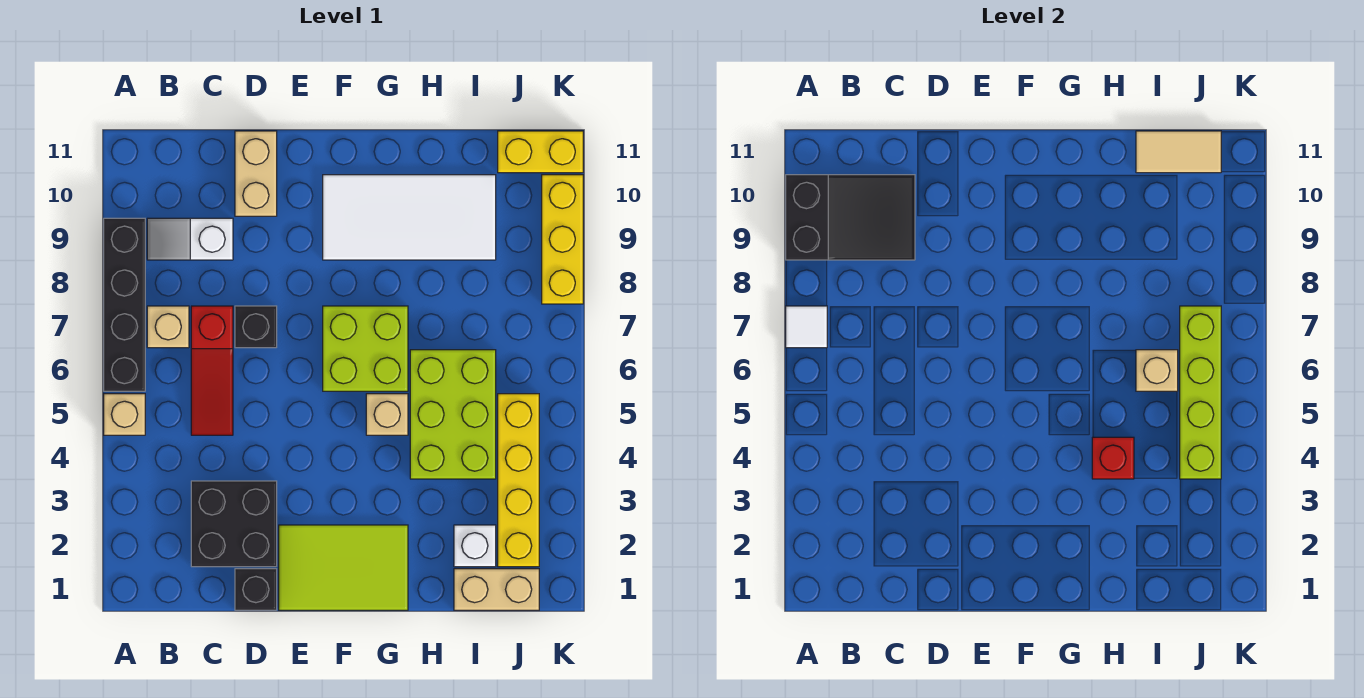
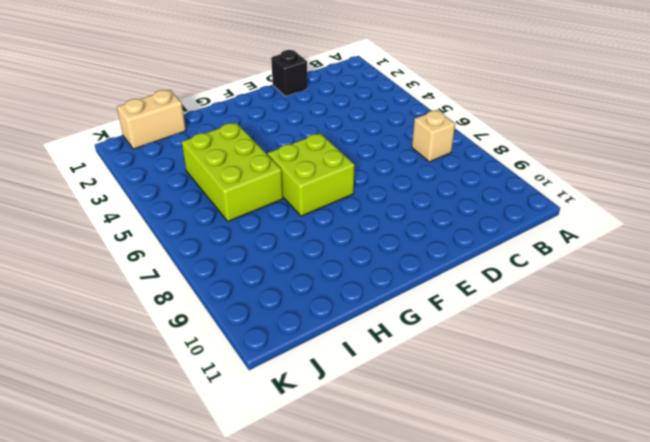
none -> tan brick A5 level 1
none -> black brick A6:A9 level 1
none -> white slope B9:C9 level 1 top C

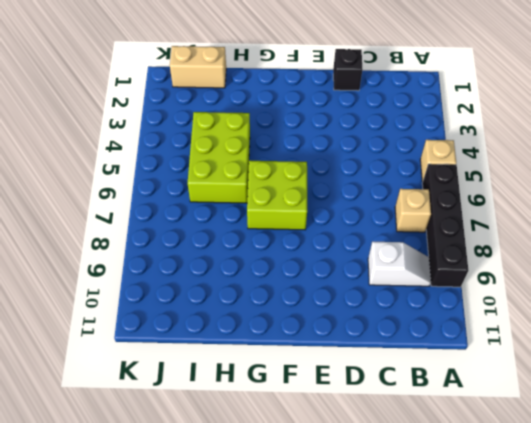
none -> black brick C2:D3 level 1
none -> red slope C5:C7 level 1 top 7
none -> black brick D7 level 1

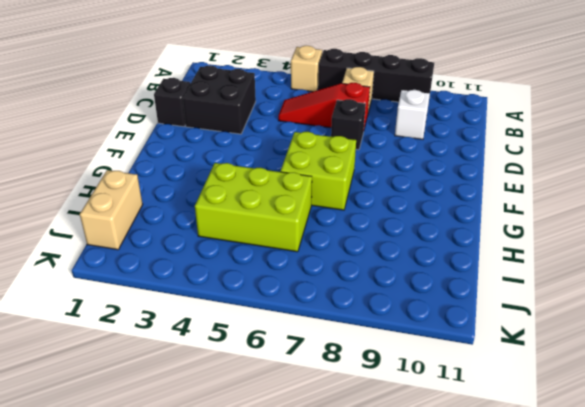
none -> tan brick D10:D11 level 1
none -> lime tile E1:G2 level 1
none -> white tile F9:I10 level 1

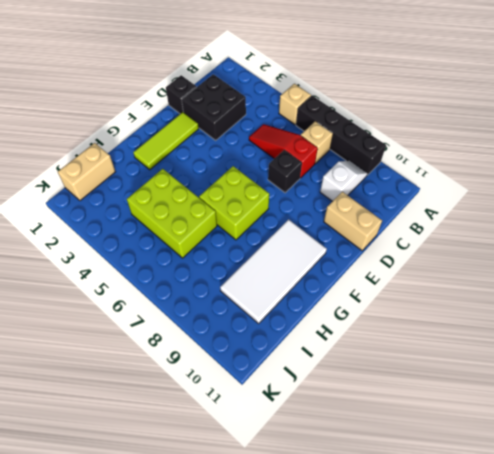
lime tile E2:G2 level 1 -> lime tile E1:G2 level 1
none -> tan brick G5 level 1
none -> white brick I2 level 1
none -> yellow brick J2:J5 level 1

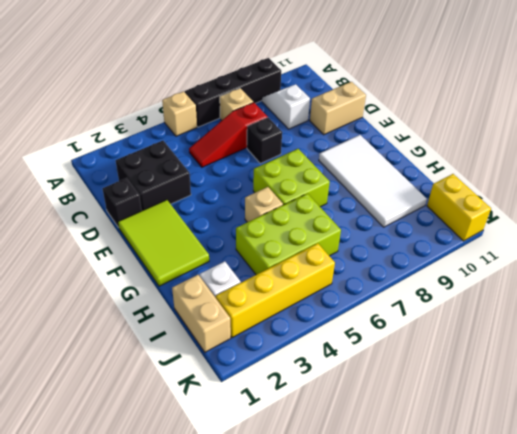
none -> yellow brick K8:K10 level 1
none -> white tile A7 level 2
none -> black slope A9:C10 level 2 top A

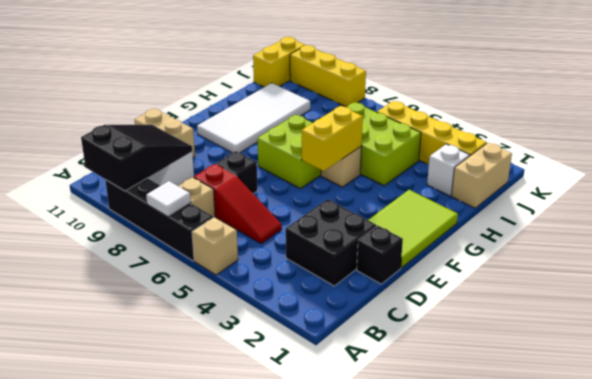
yellow brick F5:G5 level 2 -> none
none -> red brick H4 level 2
none -> tan brick I6 level 2
none -> tan tile I11:J11 level 2

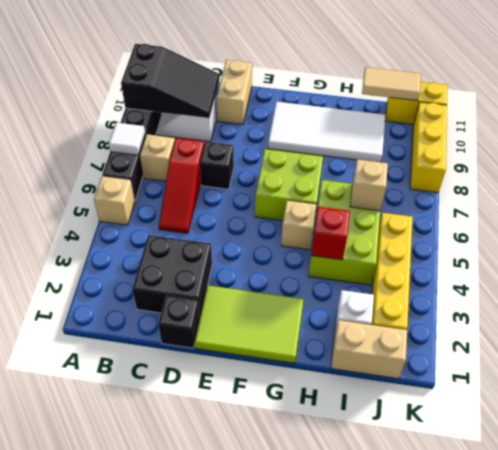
none -> lime brick J4:J7 level 2

